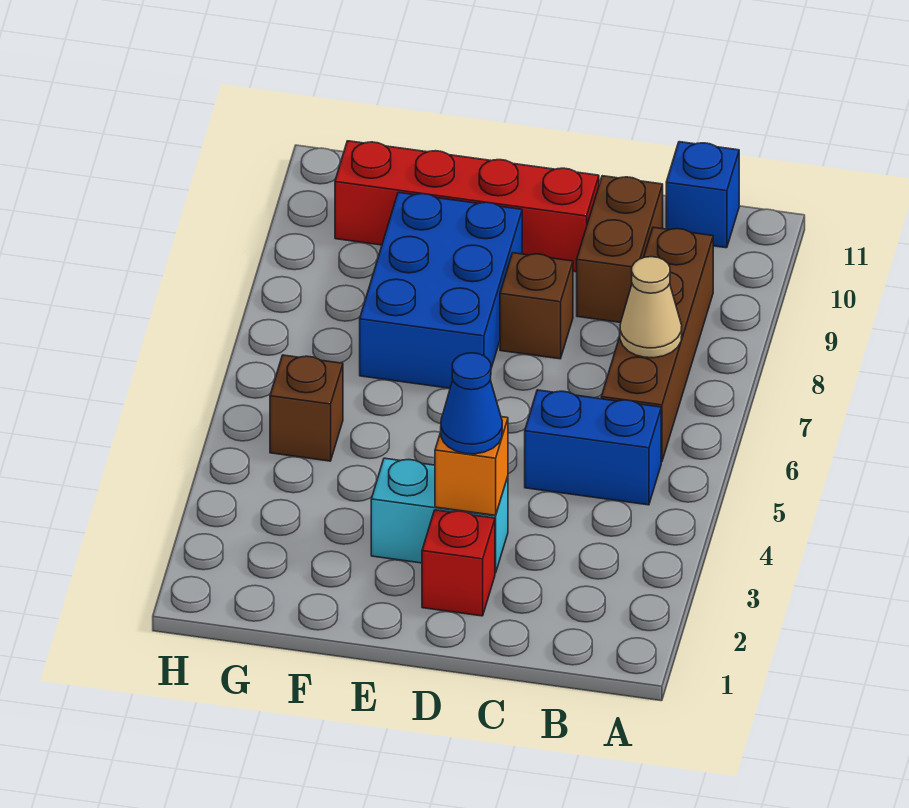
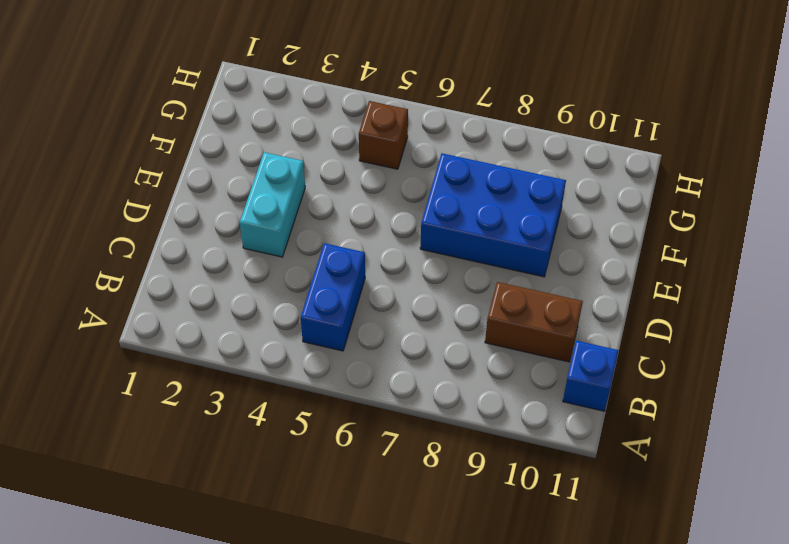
none -> brown brick B6:B9 level 1
none -> red brick D2 level 1
none -> brown brick D8 level 1

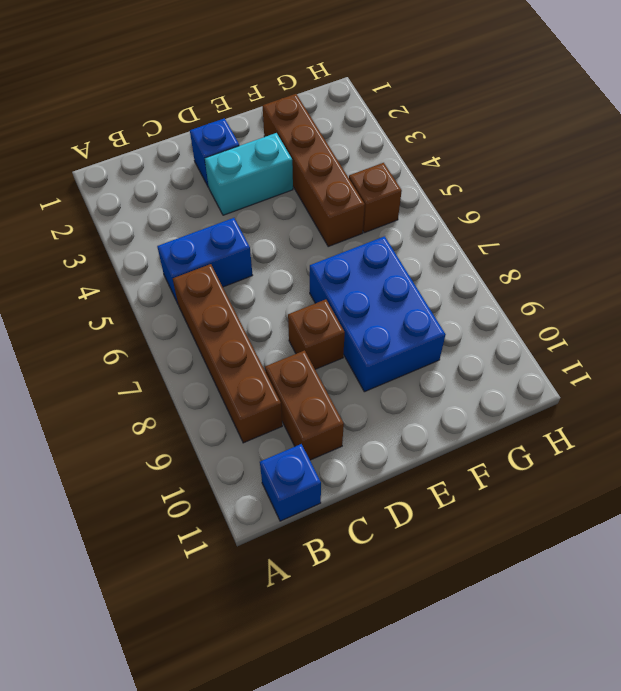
blue brick D2 level 1 -> red brick D2 level 1
brown brick F2:F5 level 1 -> none
none -> red brick D10:G10 level 1
none -> tan cone B7 level 2
none -> orange brick D3 level 2

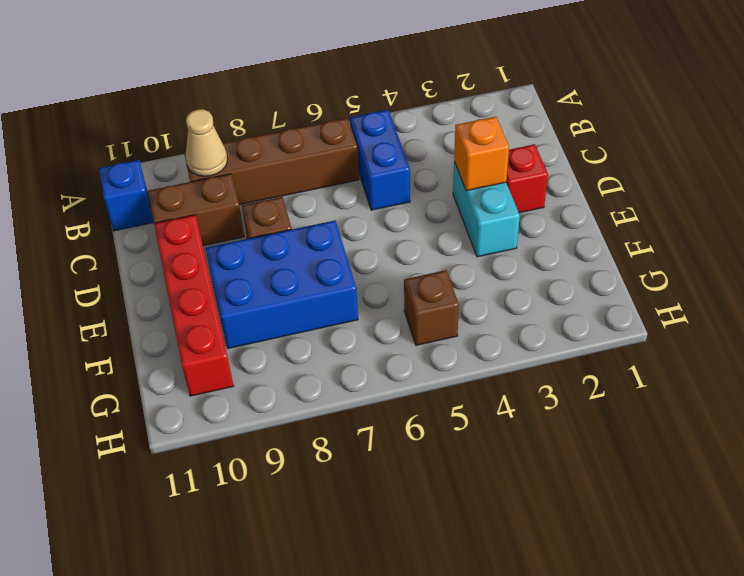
tan cone B9 level 2 -> tan cone B7 level 2
none -> blue cone D3 level 3

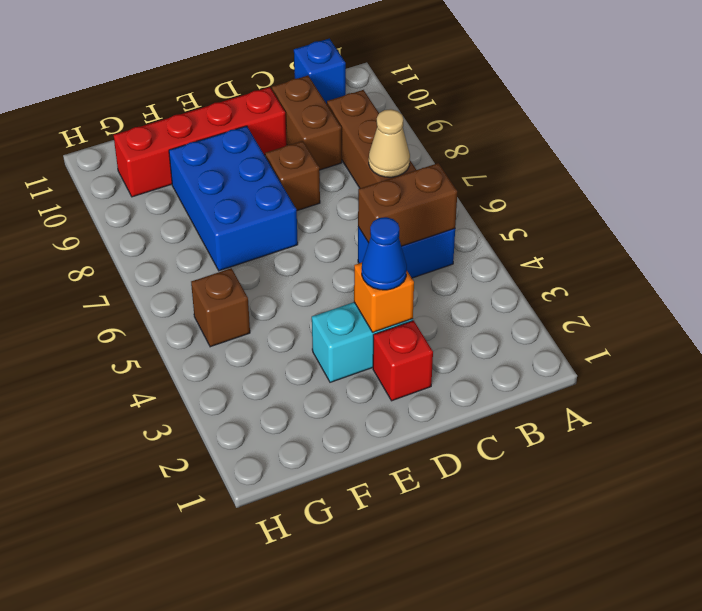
brown brick B5:C5 level 2 -> none

